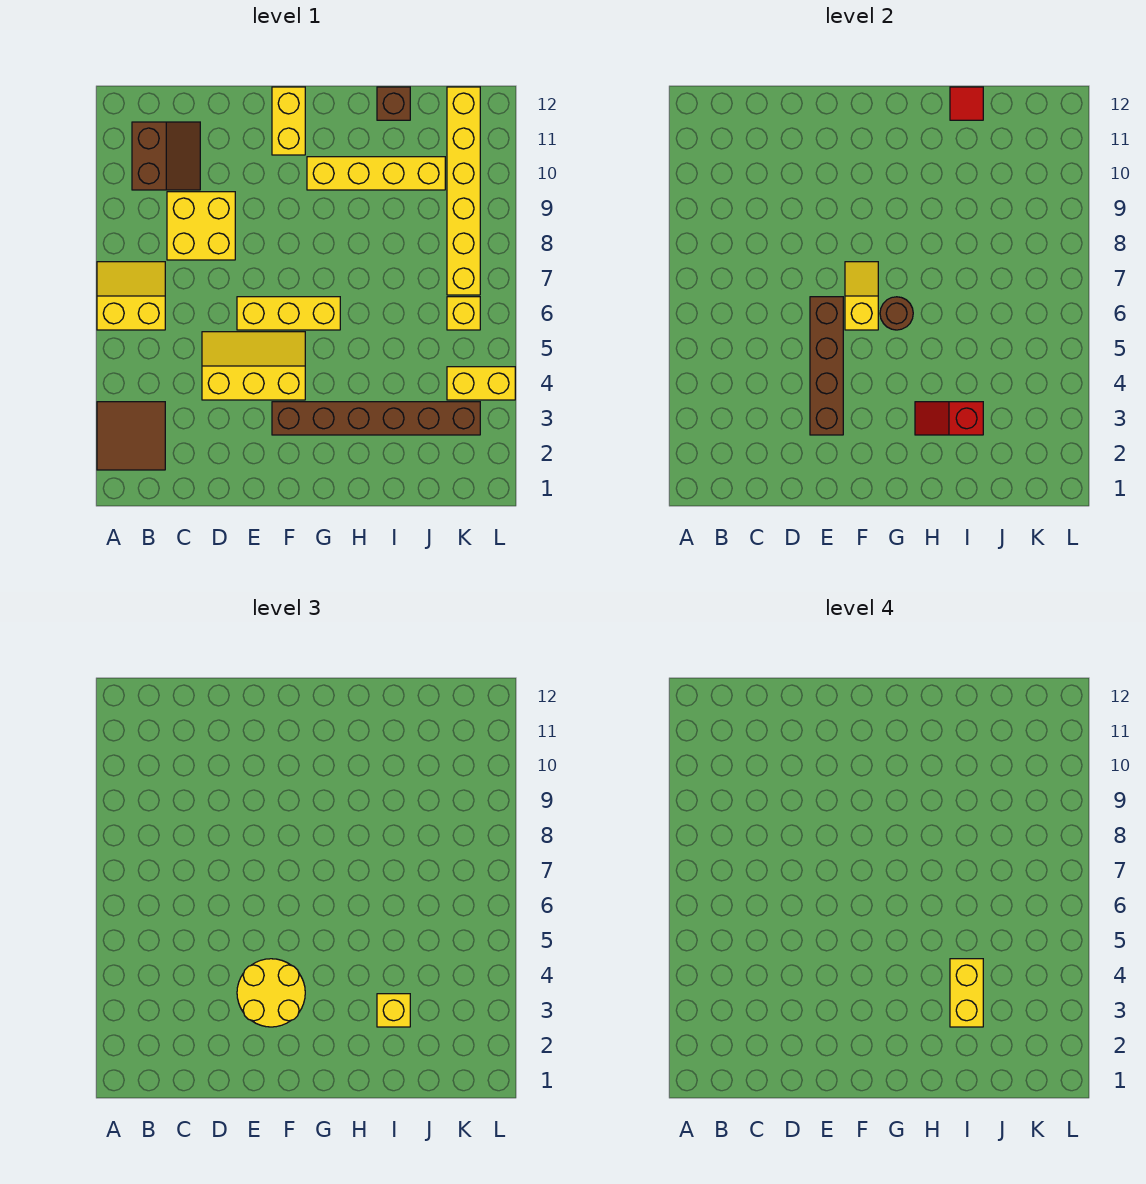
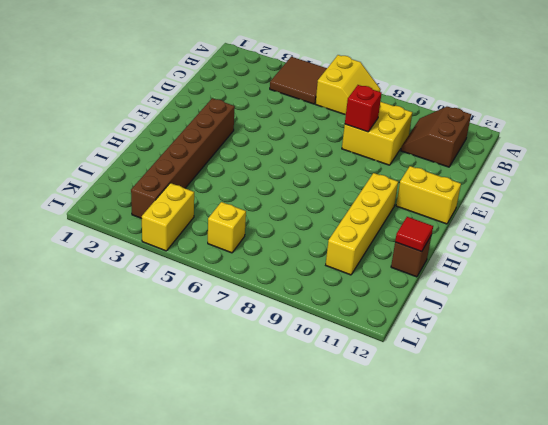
brown tile A4:B5 level 1 -> brown tile A2:B3 level 1
brown slope B10:C11 level 1 top 11 -> brown slope B10:C11 level 1 top B
red brick D8 level 2 -> none
none -> yellow slope D4:F5 level 1 top 4
none -> yellow brick E6:G6 level 1
none -> yellow brick K7:K12 level 1

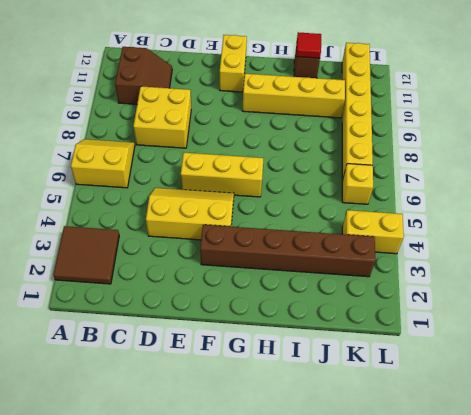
none -> brown brick E3:E6 level 2
none -> yellow slope F6:F7 level 2 top 6
none -> brown round brick G6 level 2

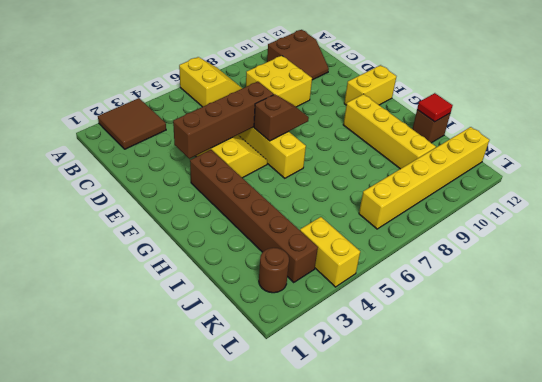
brown slope F6:F7 level 2 top 6 -> yellow slope F6:F7 level 2 top 6
brown round brick K2 level 1 -> brown round brick G6 level 2
none -> yellow brick K6 level 1
none -> red slope H3:I3 level 2 top I
none -> yellow round brick E3:F4 level 3

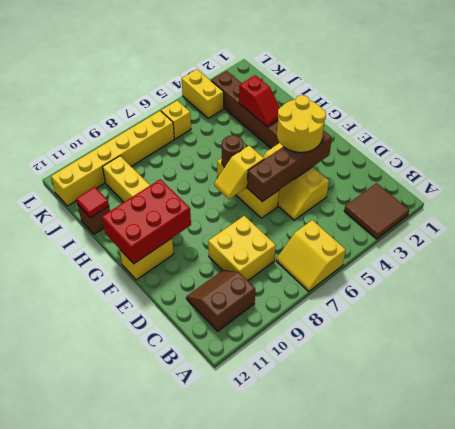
red brick F10:G12 level 2 -> none
none -> yellow brick I3 level 3
none -> yellow brick I3:I4 level 4

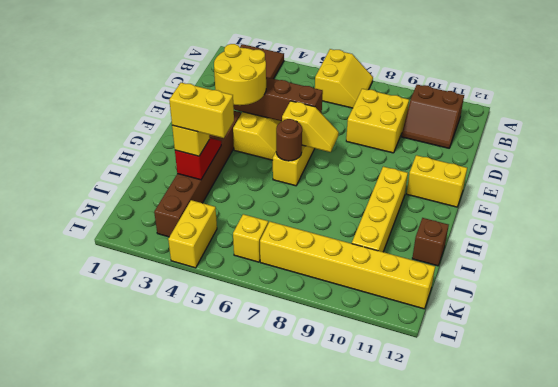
none -> red tile I12 level 2

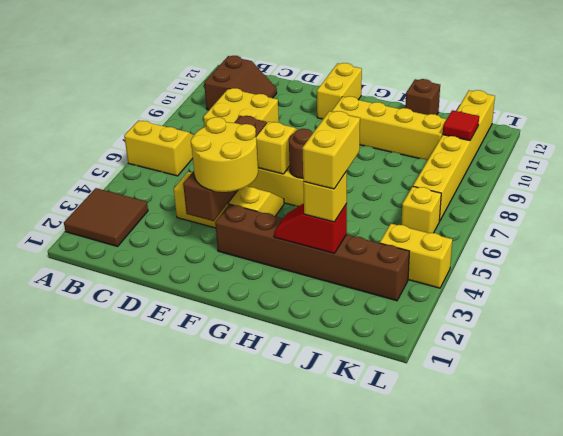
red tile K10 level 2 -> red tile I12 level 2

